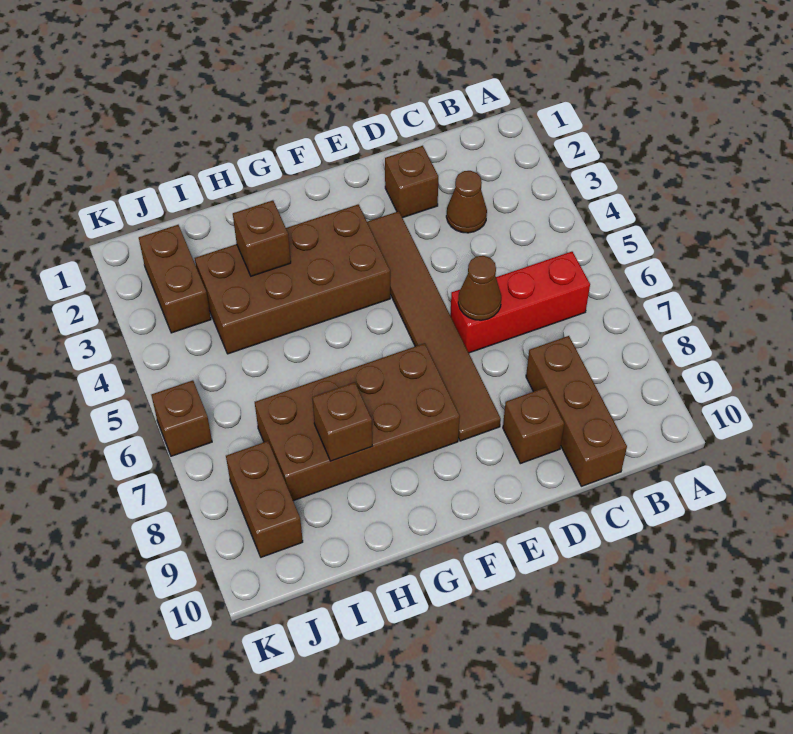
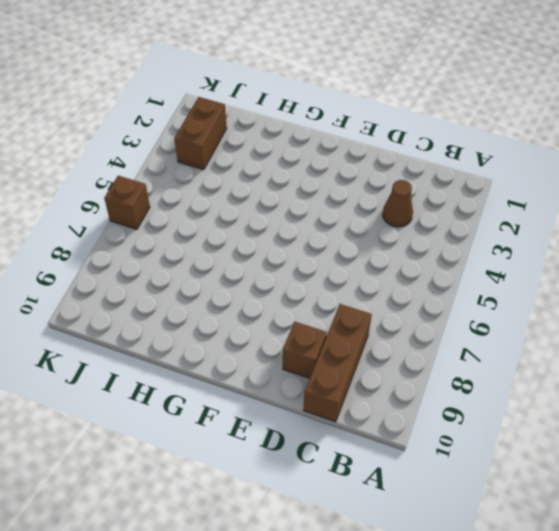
none -> red brick B6:D6 level 1
none -> brown brick D2 level 1
none -> brown tile E3:E8 level 1

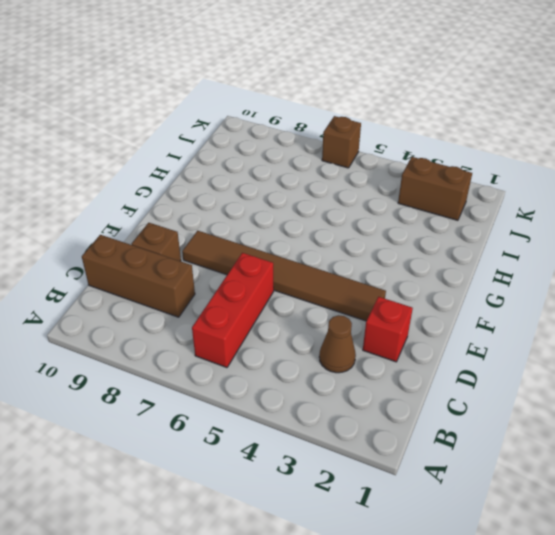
red brick D2 level 1 -> brown brick D2 level 1
none -> brown brick F3:I4 level 1
none -> brown brick F7:I8 level 1
none -> brown brick J8:J9 level 1

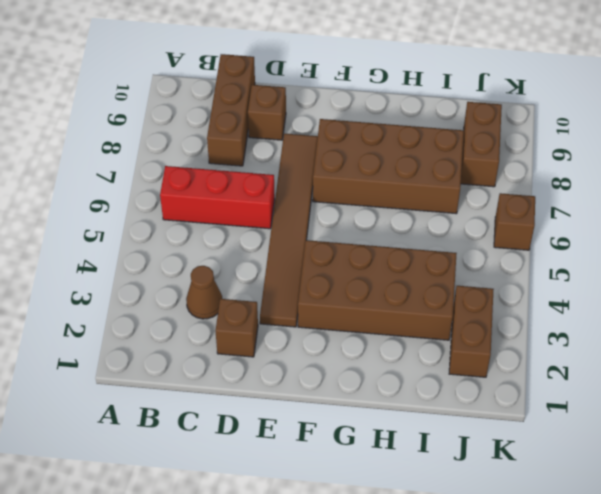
none -> brown cone D6 level 2
none -> brown brick H3 level 2
none -> brown brick H8 level 2

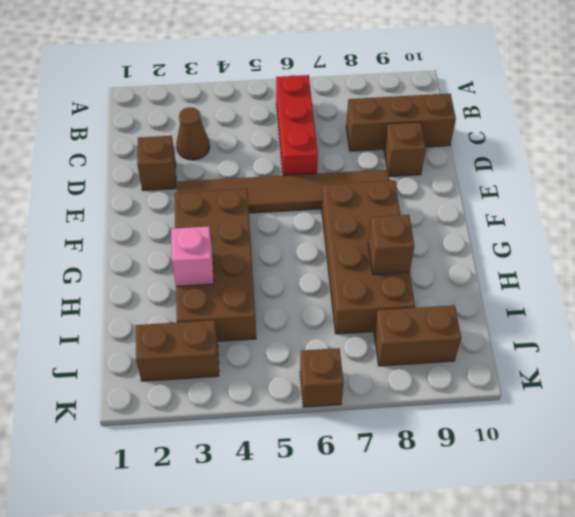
pink brick H3 level 2 -> brown brick H3 level 2
none -> brown cone D6 level 2

